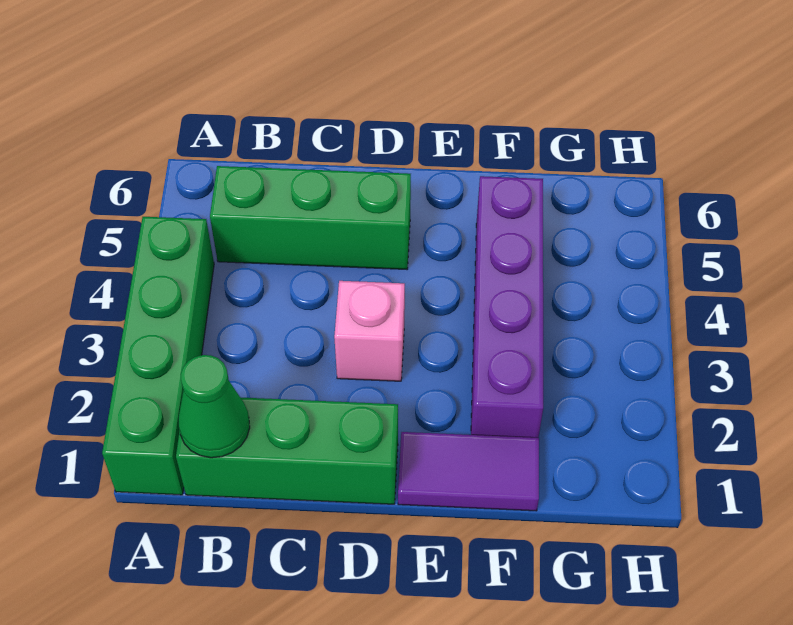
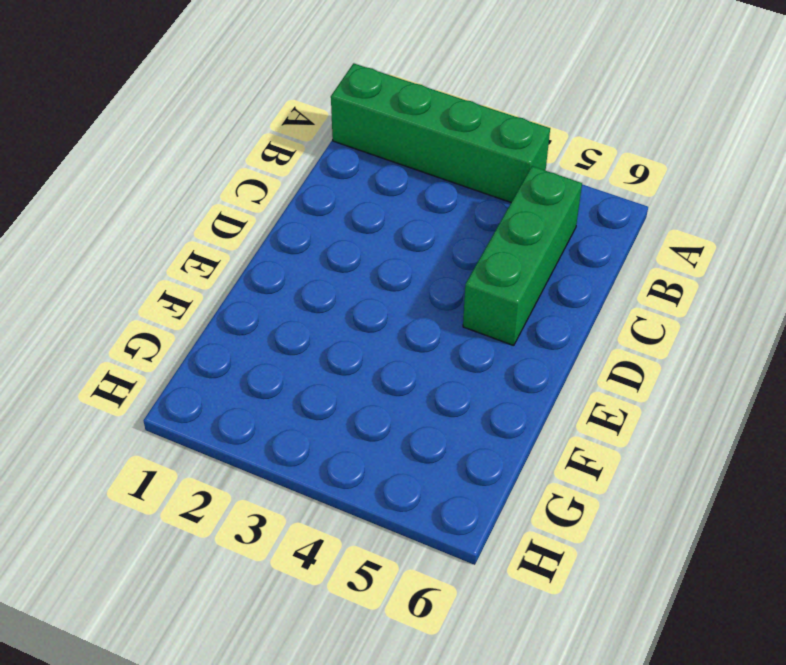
none -> green brick B1:D1 level 1
none -> pink brick D3 level 1

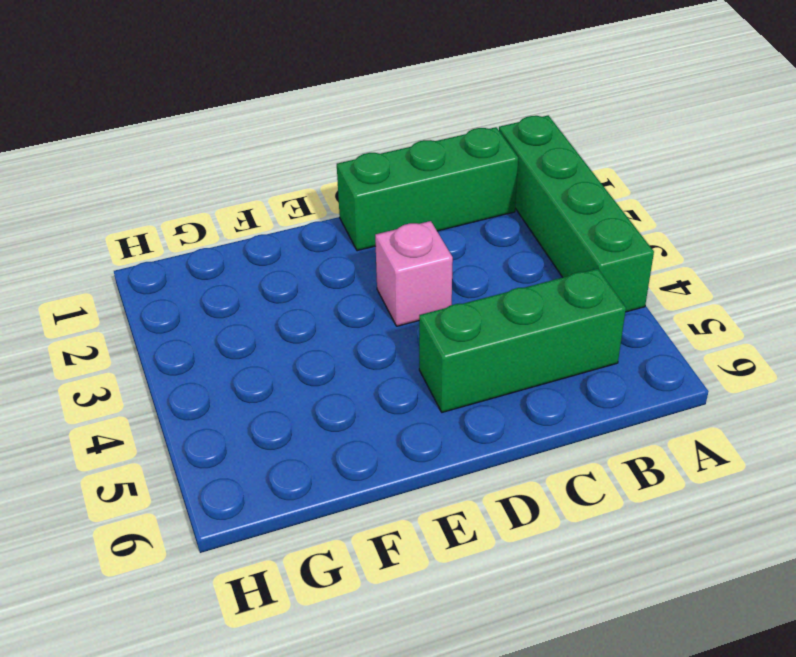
none -> purple tile E1:F1 level 1
none -> purple brick F2:F5 level 1

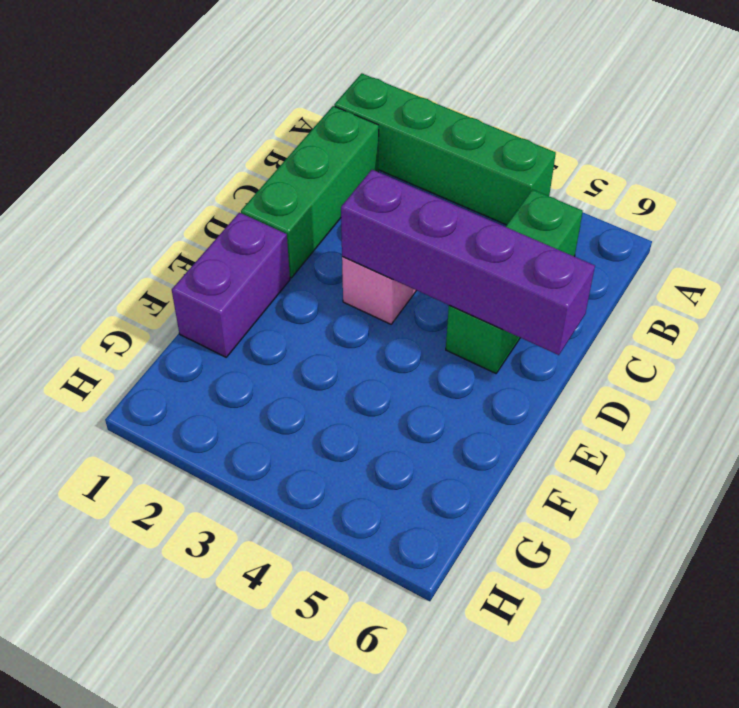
purple brick D3:D6 level 2 -> purple brick F2:F5 level 1
purple brick E1:F1 level 1 -> purple tile E1:F1 level 1
none -> green cone B1 level 2

